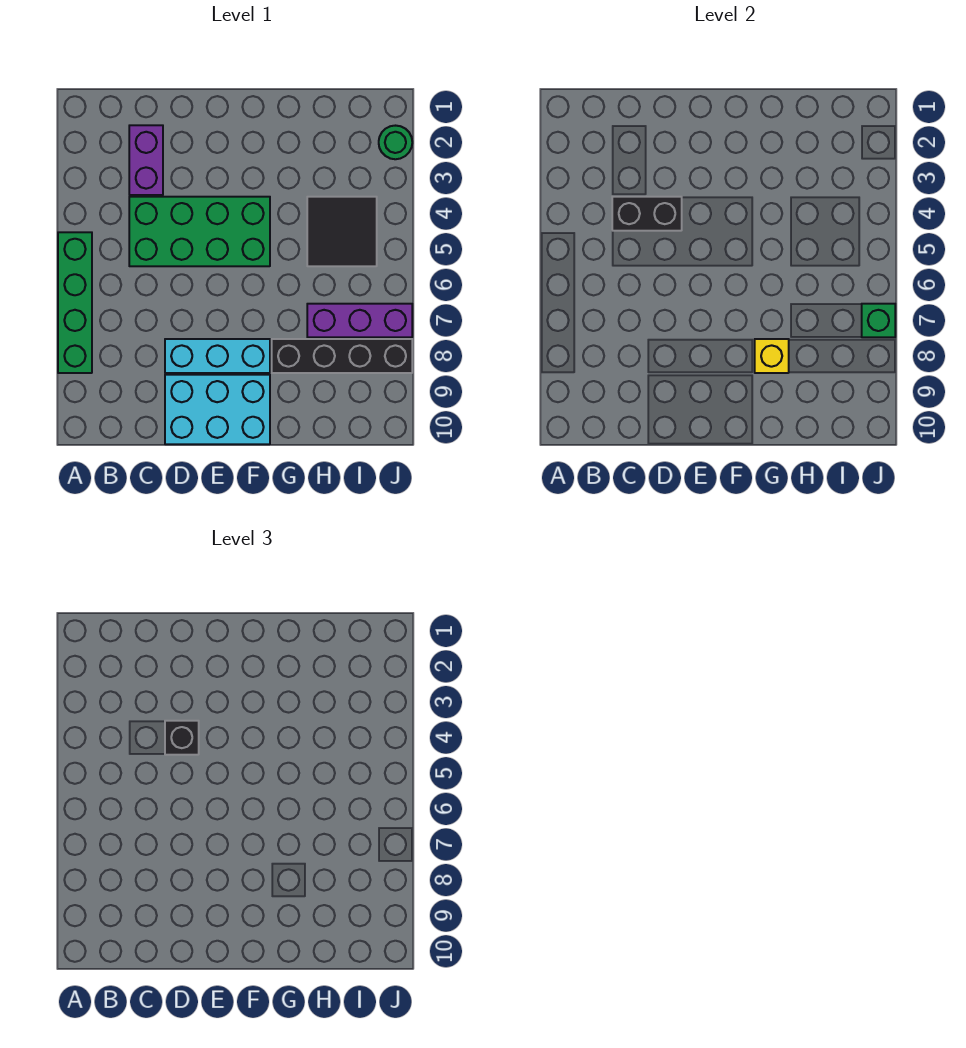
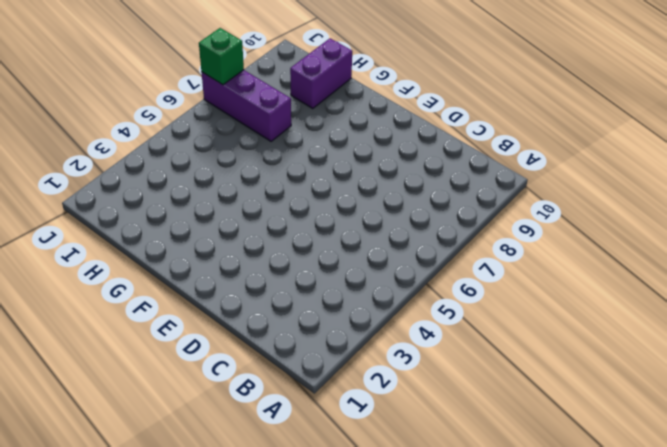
purple brick H9:H10 level 1 -> purple brick C2:C3 level 1
none -> green brick A5:A8 level 1
none -> green brick C4:F5 level 1
none -> cyan brick D8:F8 level 1

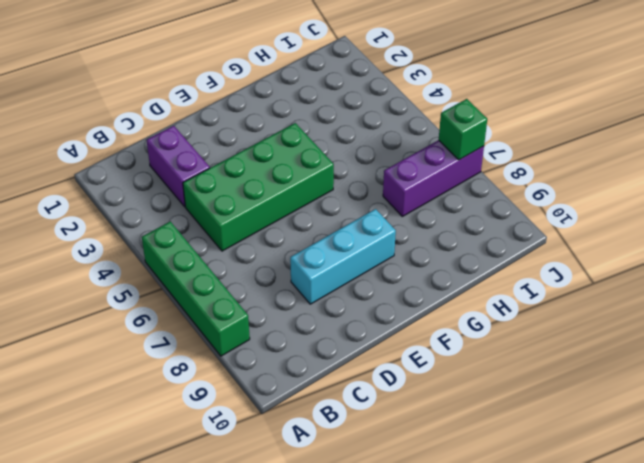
none -> cyan brick D9:F10 level 1
none -> black brick G8:J8 level 1
none -> black tile H4:I5 level 1

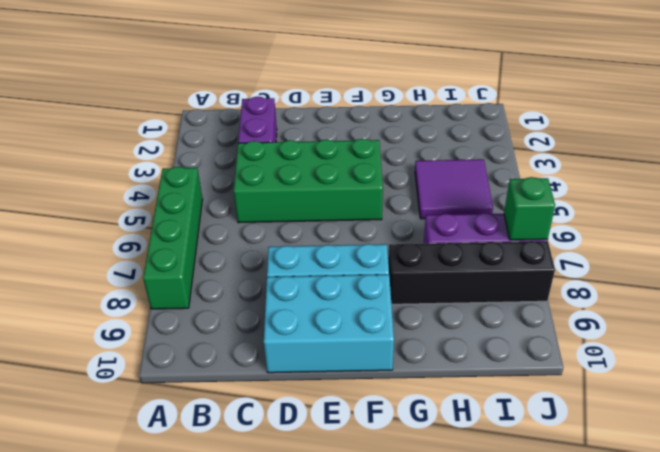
purple tile H4:I5 level 1 -> black tile H4:I5 level 1
none -> green round brick J2 level 1
none -> black brick C4:D4 level 2
none -> yellow brick G8 level 2

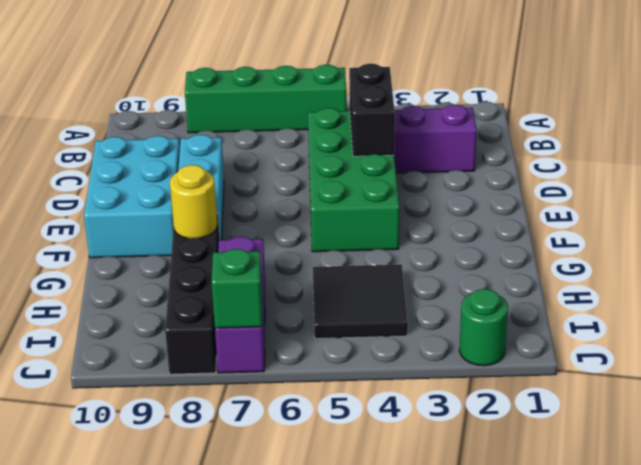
yellow round brick G8 level 2 -> yellow brick G8 level 2
none -> black brick D4 level 3

